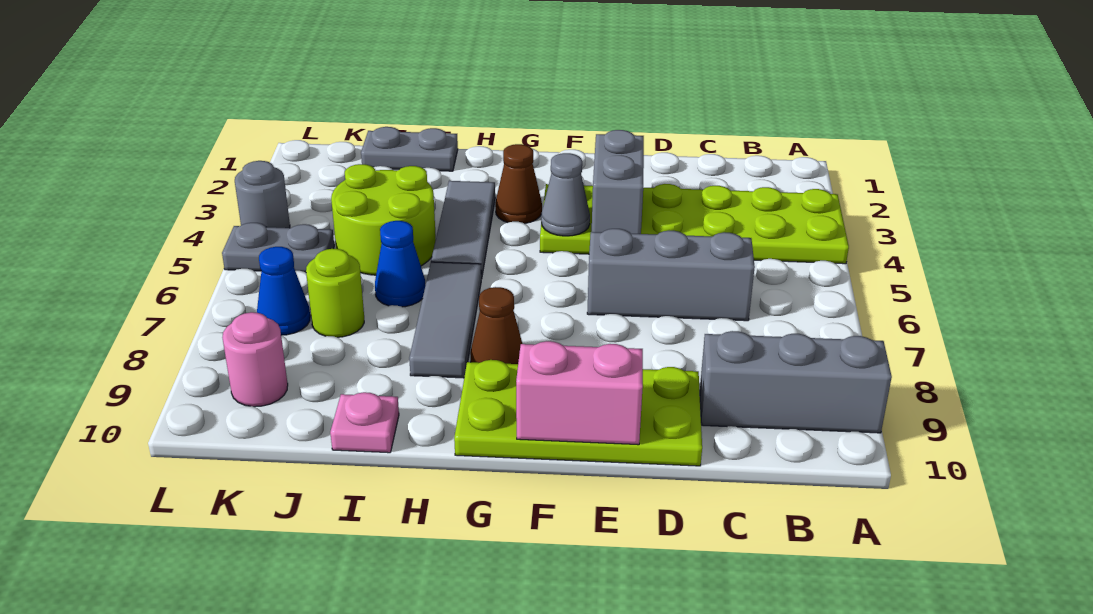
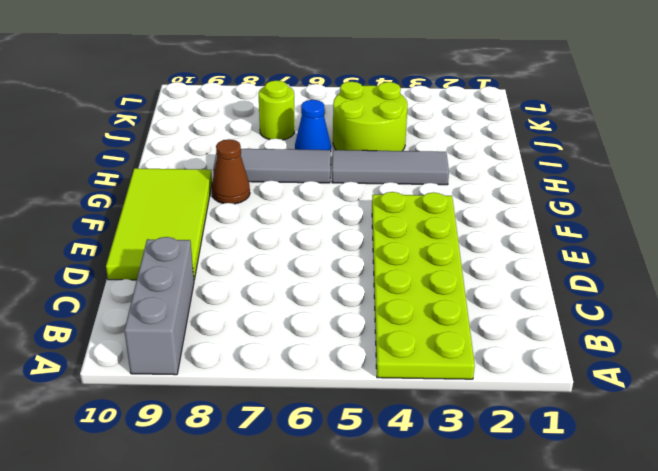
lime tile D9:G10 level 1 -> lime plate D9:G10 level 1
none -> grey brick C6:E6 level 1
none -> brown cone G3 level 1
none -> grey plate I1:J1 level 1

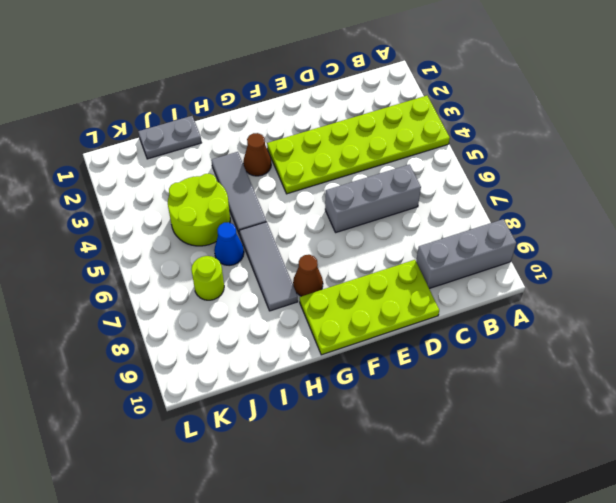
none -> pink plate I10 level 1
none -> grey plate K5:L5 level 1
none -> blue cone K7 level 1

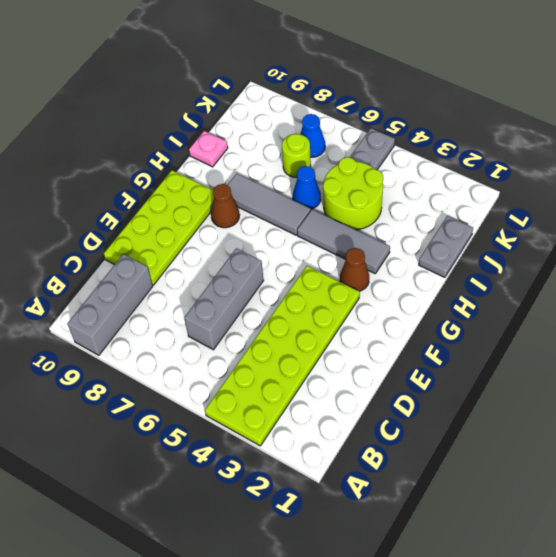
none -> pink round brick K9 level 1
none -> grey round brick L4 level 1
none -> grey brick E3:E4 level 2

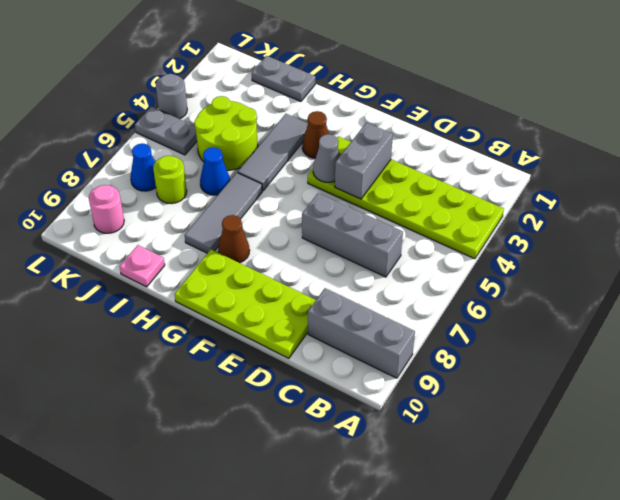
none -> pink brick E10:F10 level 2

